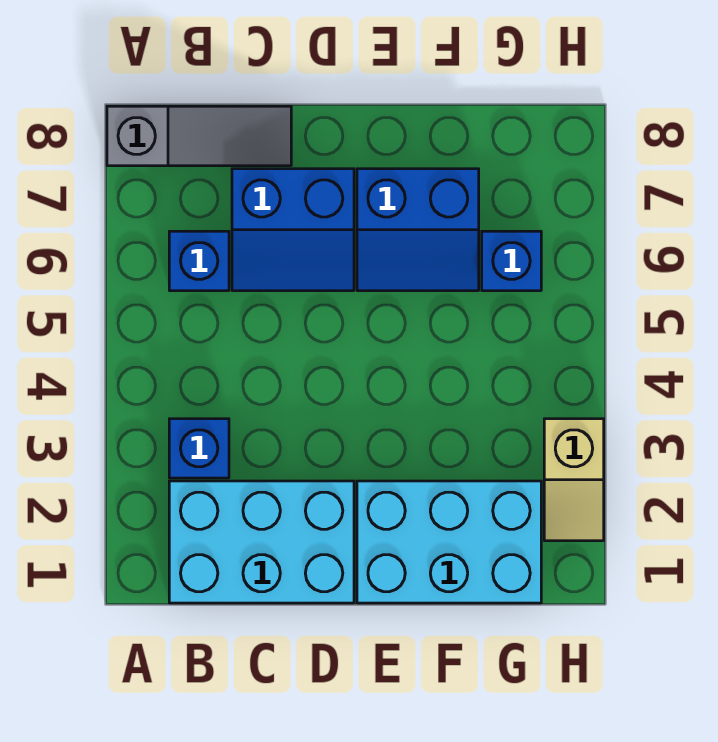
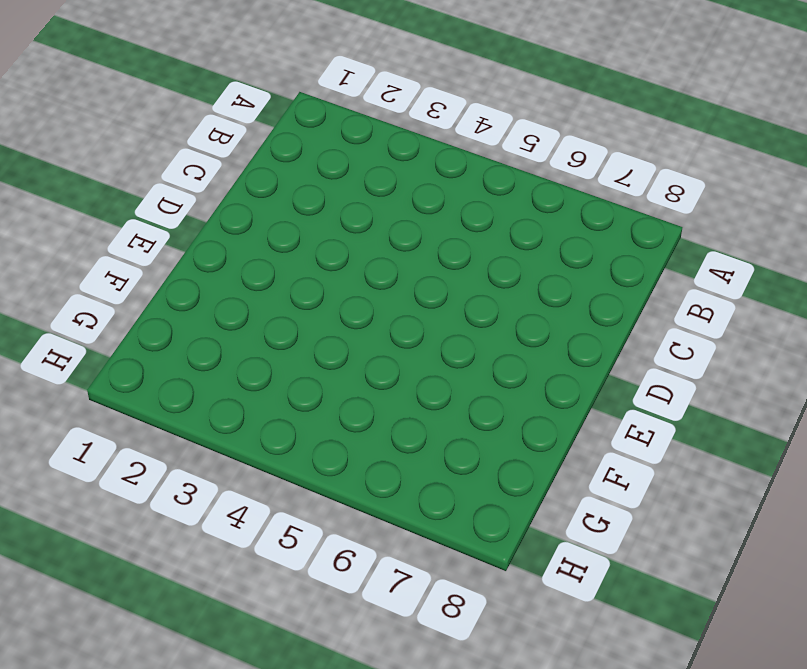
none -> grey slope A8:C8 level 1 top A
none -> cyan brick B1:D2 level 1

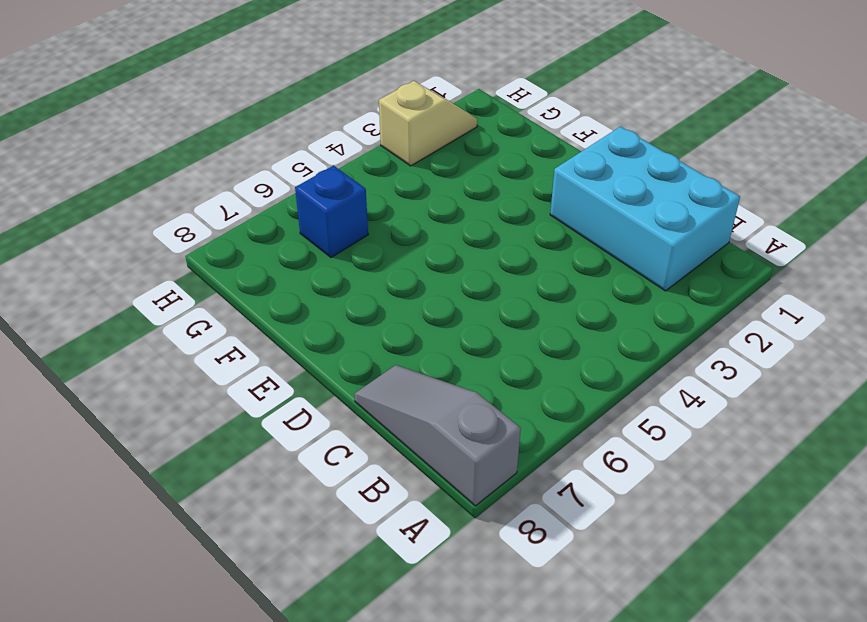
none -> blue brick B3 level 1
none -> blue brick B6 level 1

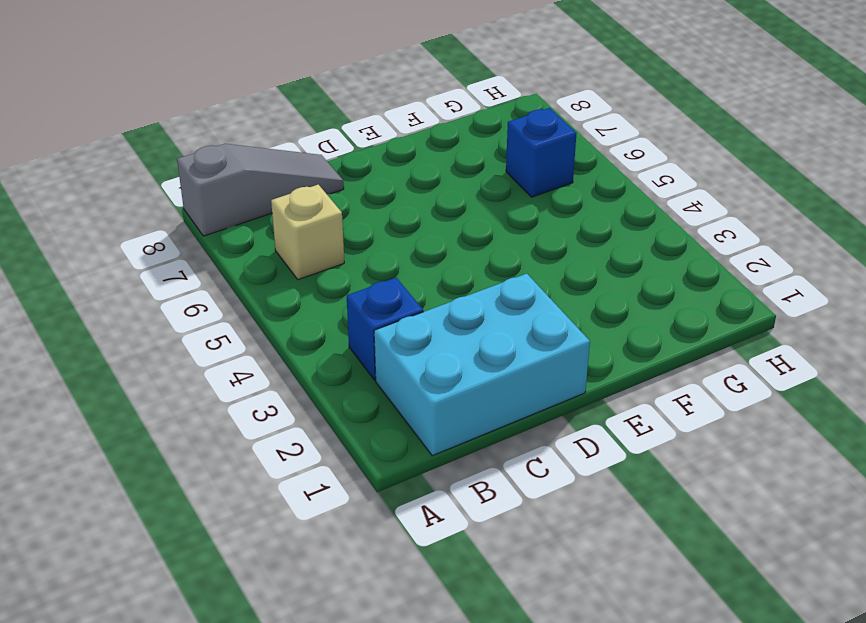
tan brick B6 level 1 -> blue brick B6 level 1
none -> blue slope C6:D7 level 1 top 7
none -> cyan brick E1:G2 level 1

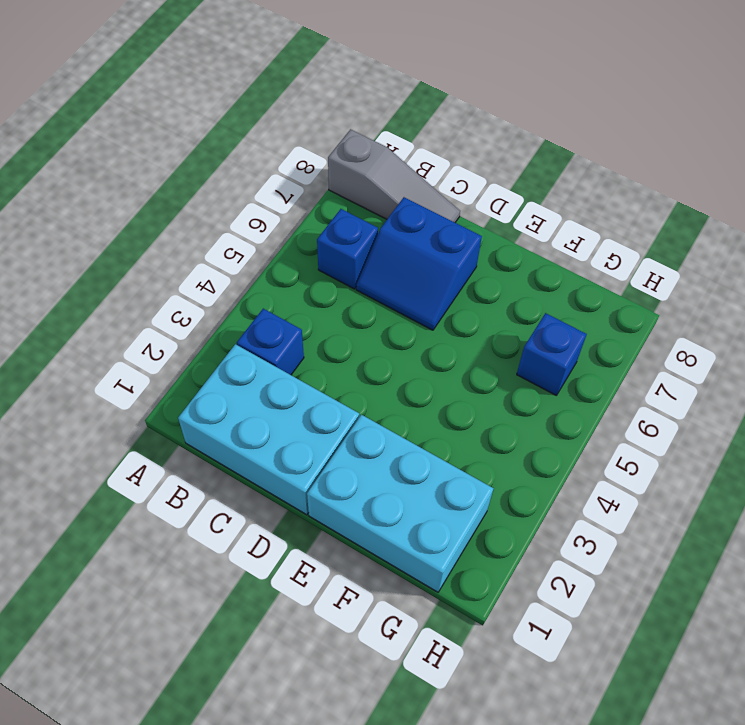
none -> blue slope E6:F7 level 1 top 7
none -> tan slope H2:H3 level 1 top 3

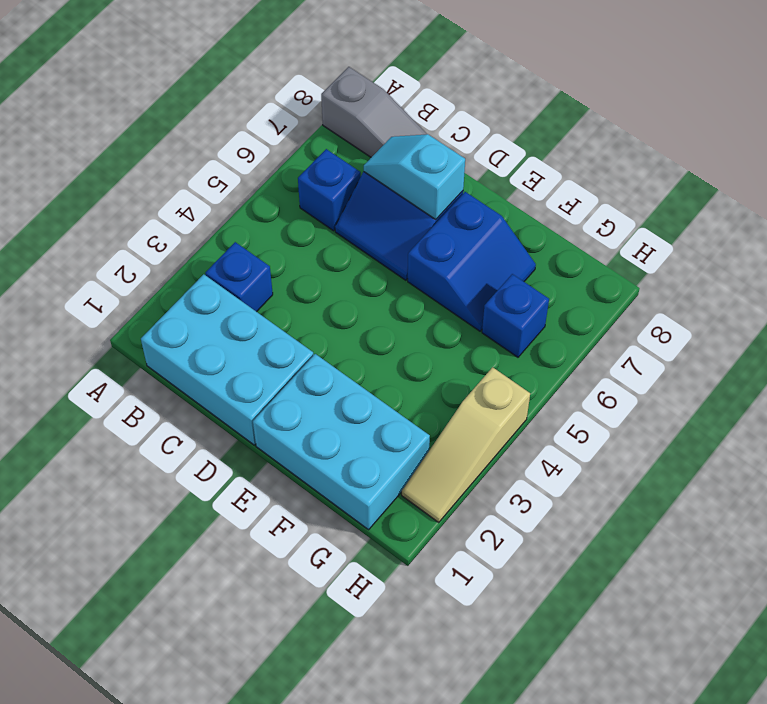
cyan slope C7:D7 level 2 top D -> none
blue slope E6:F7 level 1 top E -> blue slope E6:F7 level 1 top 7
tan slope H2:H4 level 1 top 4 -> tan slope H2:H3 level 1 top 3

